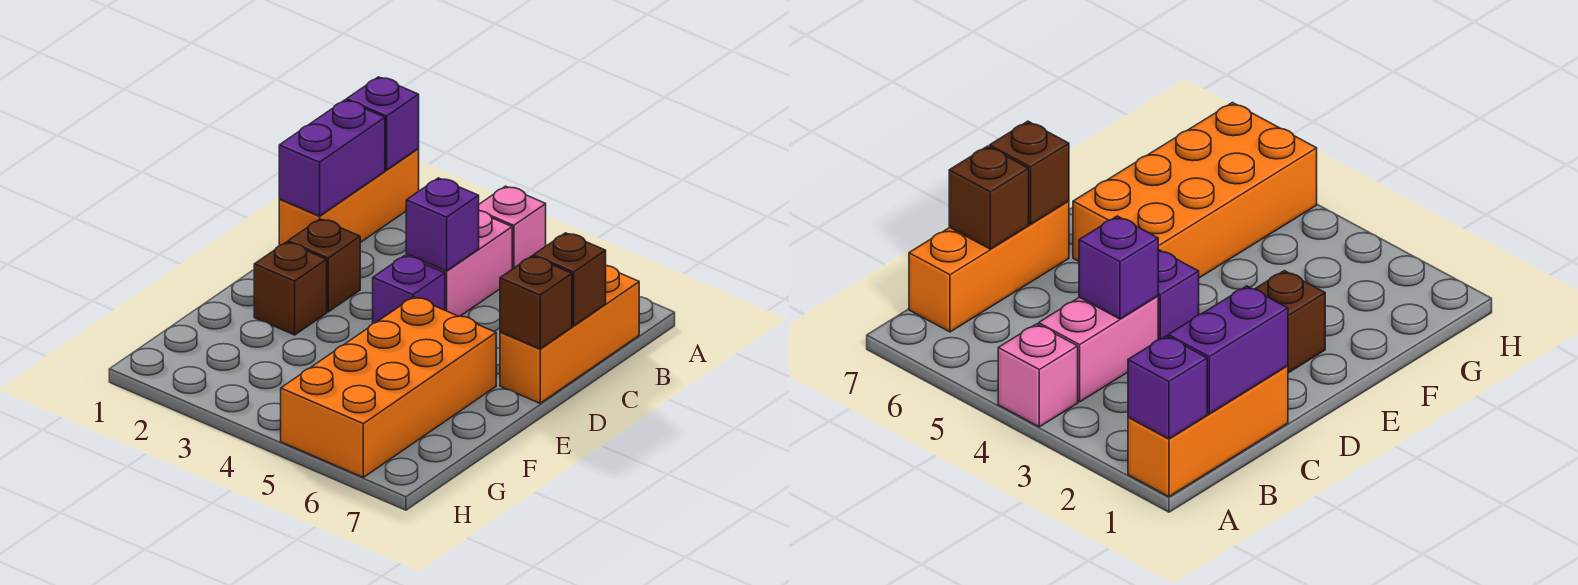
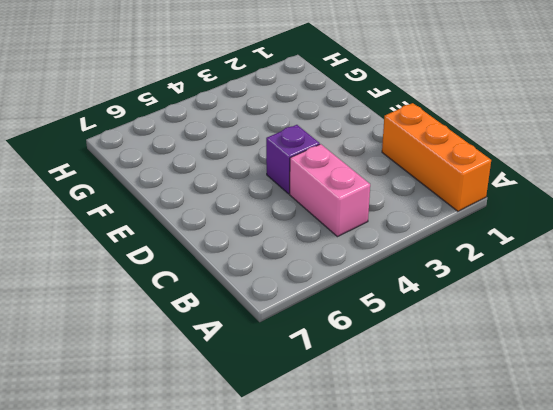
none -> pink brick A4 level 1
none -> orange brick B7:D7 level 1
none -> brown brick D2 level 1

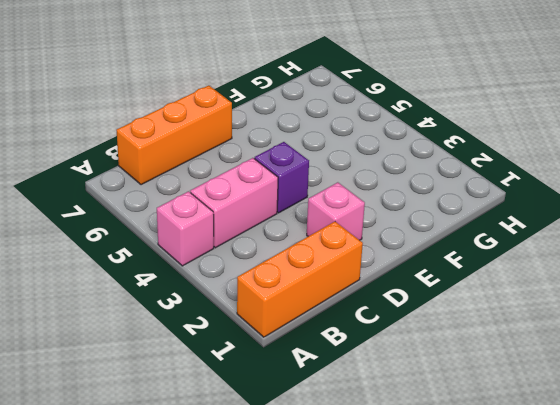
pink brick D2 level 1 -> brown brick D2 level 1
none -> brown brick E2 level 1
none -> orange brick E5:H6 level 1
none -> purple brick A1 level 2

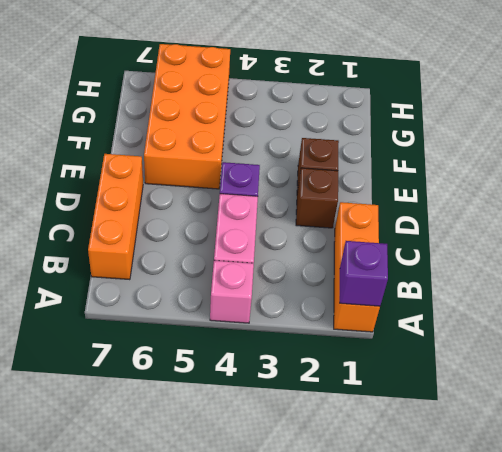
none -> purple brick B1:C1 level 2
none -> purple brick C4 level 2
none -> brown brick C7 level 2

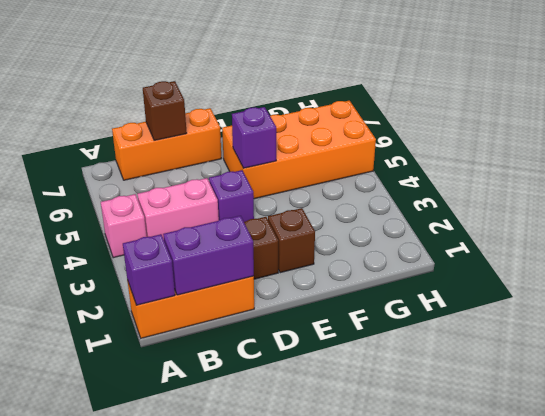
purple brick E5 level 2 -> purple brick C4 level 2
none -> brown brick D7 level 2

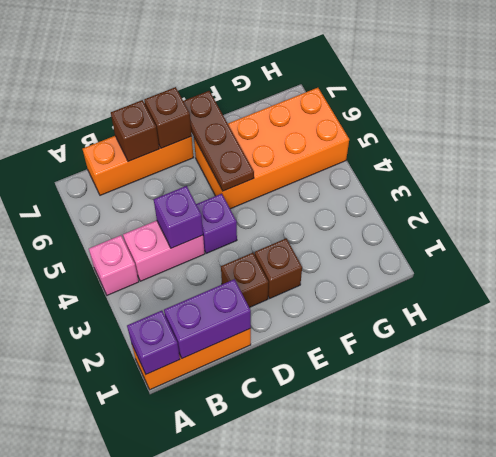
brown plate E5:E7 level 2 -> none

